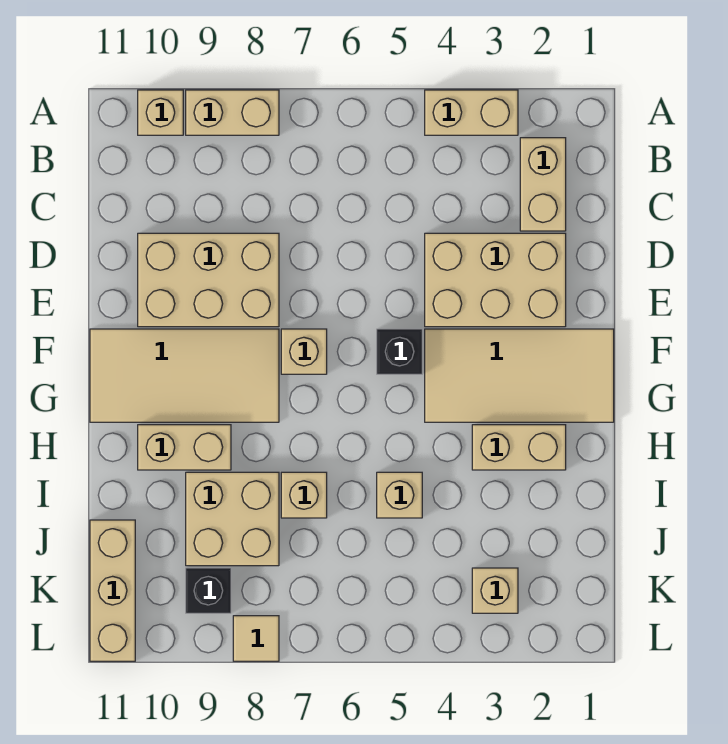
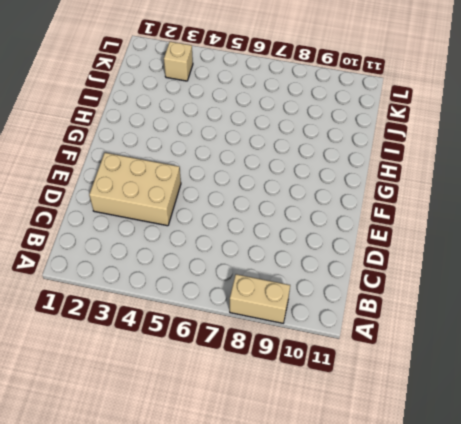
none -> tan brick A3:A4 level 1
none -> tan brick A10 level 1
none -> tan brick B2:C2 level 1

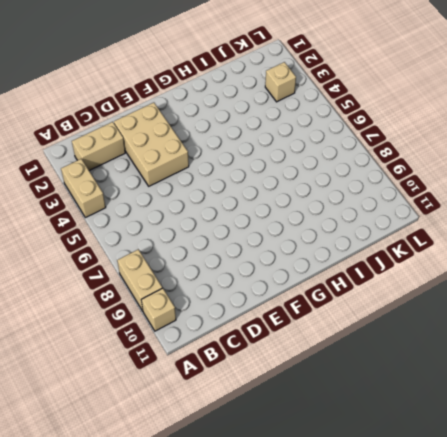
none -> tan brick D8:E10 level 1
none -> tan tile F1:G4 level 1
none -> black brick F5 level 1

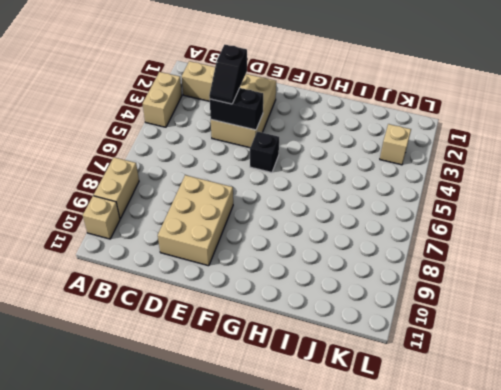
black slope D3:D4 level 3 top 3 -> none
black brick D4:E4 level 2 -> none
none -> tan tile F1:G4 level 1
none -> tan brick F7 level 1
none -> tan tile F8:G11 level 1

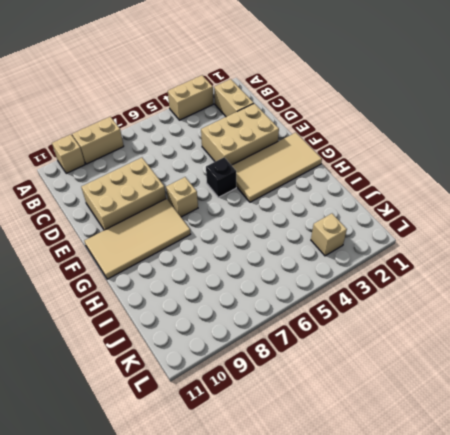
none -> tan brick H2:H3 level 1
none -> tan brick H9:H10 level 1
none -> tan brick I5 level 1

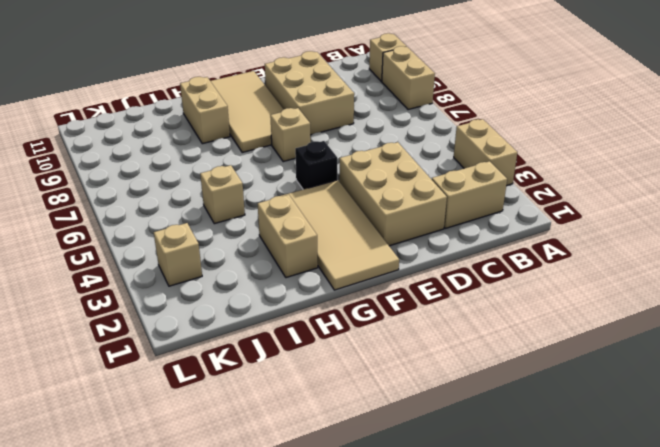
none -> tan brick I7 level 1
none -> tan brick I8:J9 level 1
none -> tan brick J11:L11 level 1

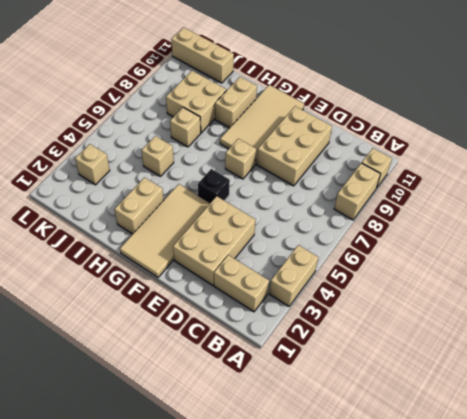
none -> black brick K9 level 1
none -> tan tile L8 level 1

